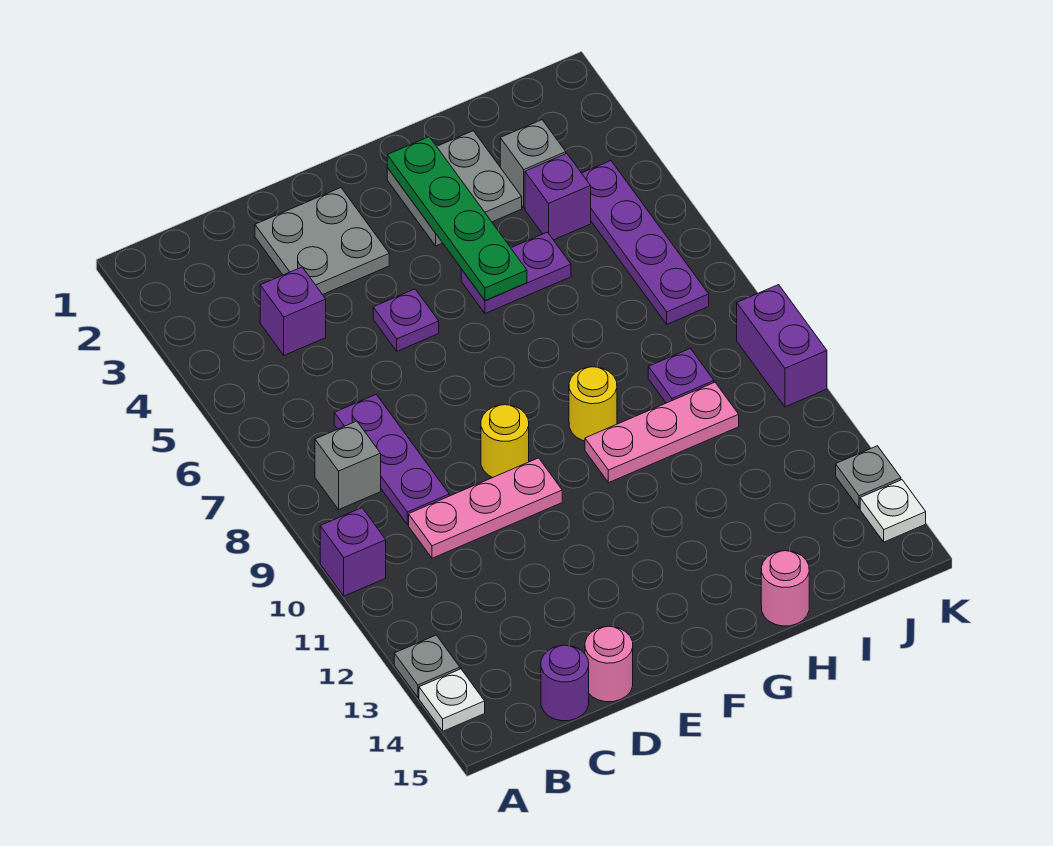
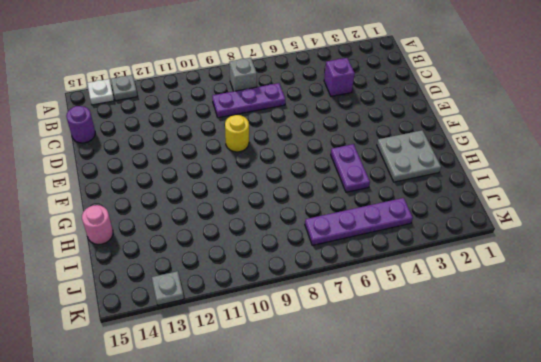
none -> purple brick A10 level 1
none -> pink plate C10:E10 level 1
none -> grey plate D2:E3 level 1

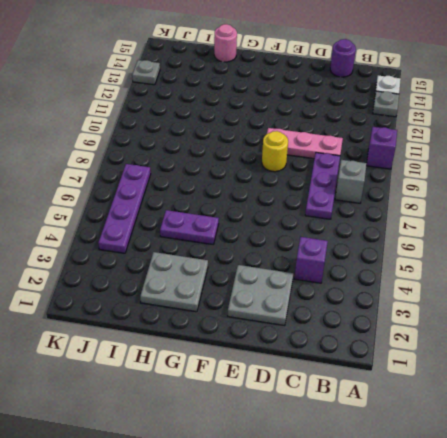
none -> pink round brick D15 level 1
none -> purple plate E5 level 1
none -> yellow round brick G9 level 1

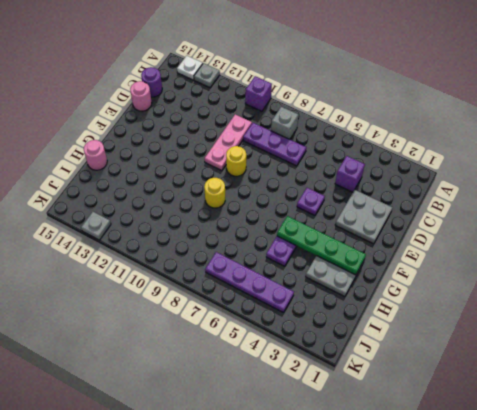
none -> pink plate G10:I10 level 1
none -> grey brick I3 level 1
none -> purple brick I4 level 1

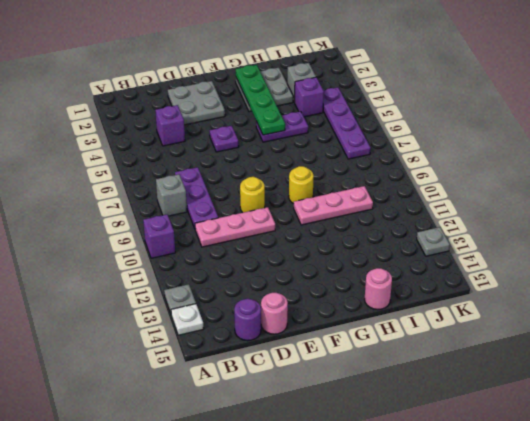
none -> purple plate I9 level 1
none -> purple brick K9:K10 level 1
none -> white plate K14 level 1

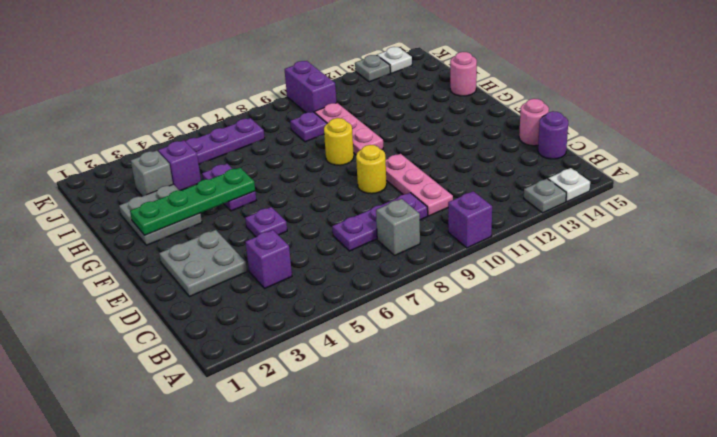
purple brick J10:K10 level 1 -> purple brick K9:K10 level 1

